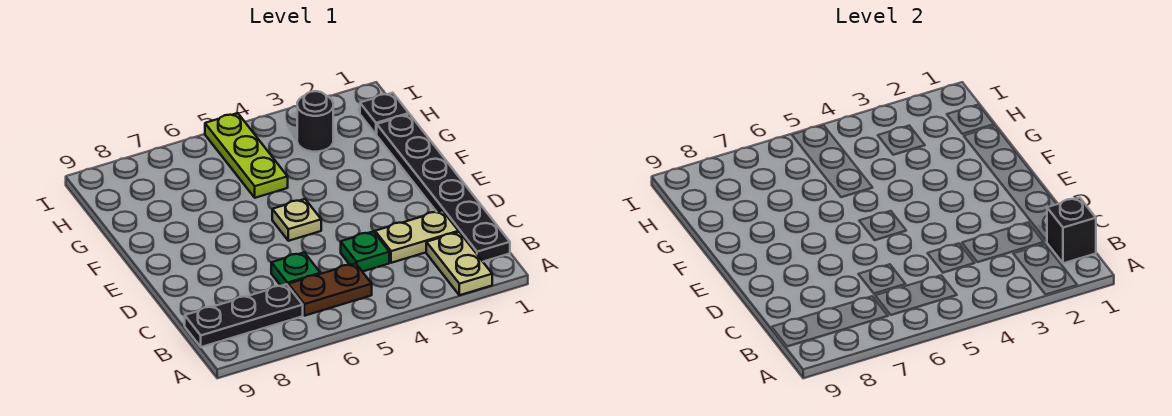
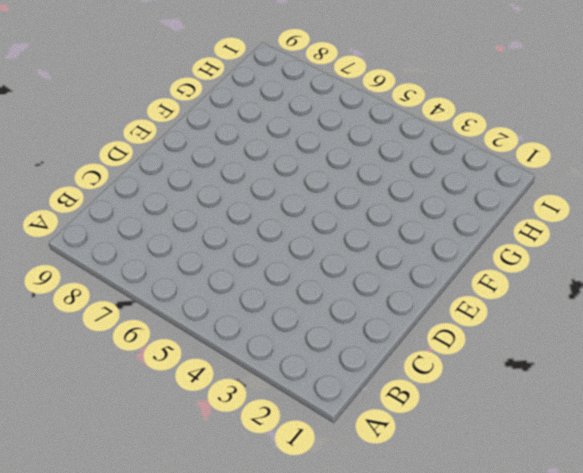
none -> tan plate A2:B2 level 1
none -> black plate B1:G1 level 1
none -> brown plate B5:B6 level 1

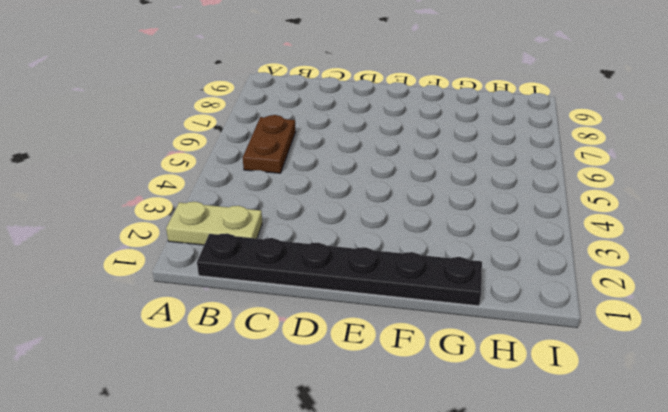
none -> black plate B7:B9 level 1
none -> tan plate C2:C3 level 1
none -> green plate C4 level 1

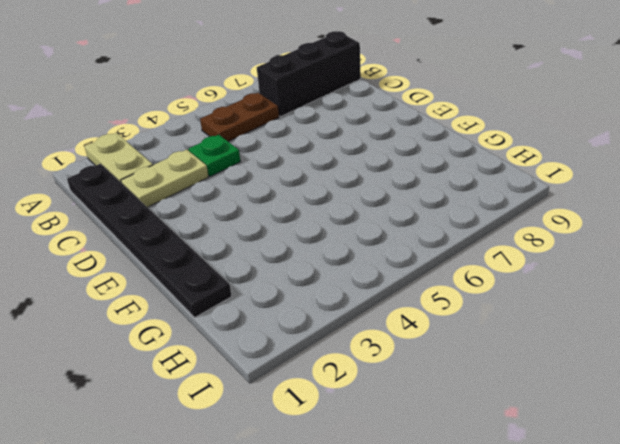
black brick B7:B9 level 1 -> black plate B7:B9 level 1
none -> green plate C6 level 1
none -> tan plate E5 level 1
none -> lime plate G5:I5 level 1

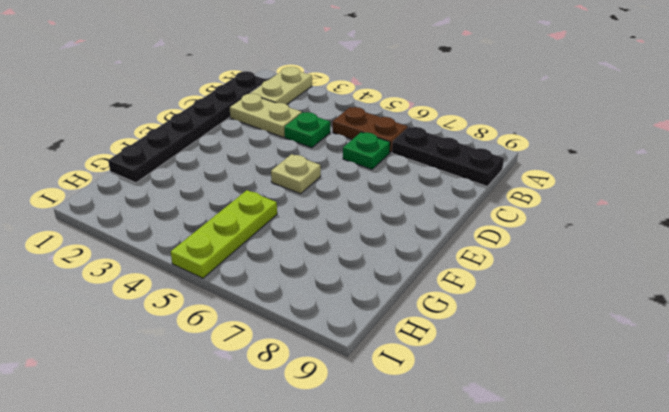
none -> black plate H1 level 1
none -> black round brick H3 level 1
none -> black brick B1 level 2

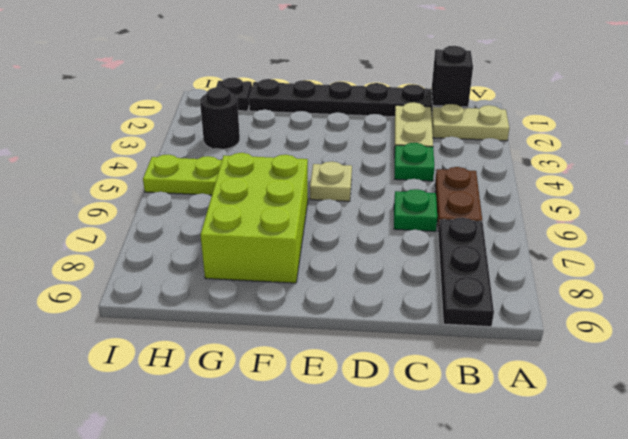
lime brick F6:G8 level 1 -> none

